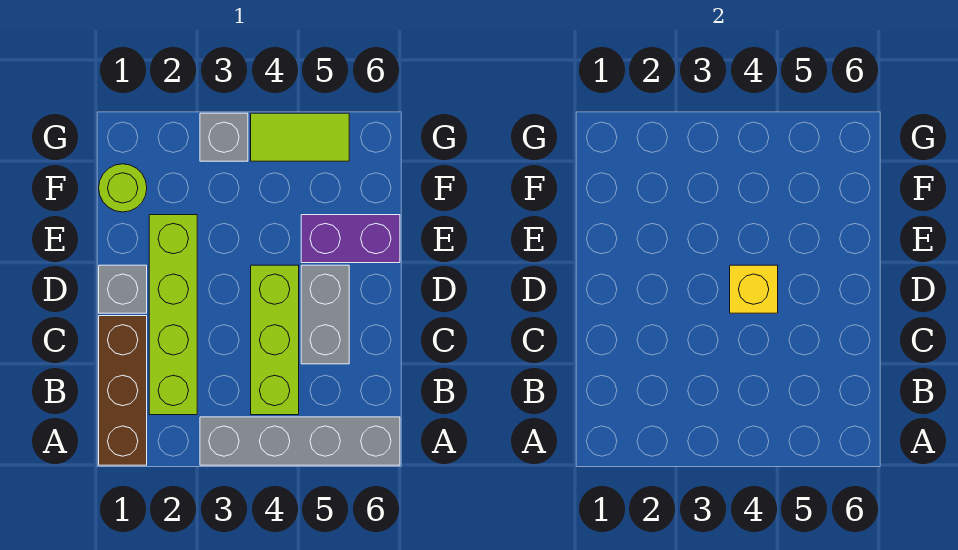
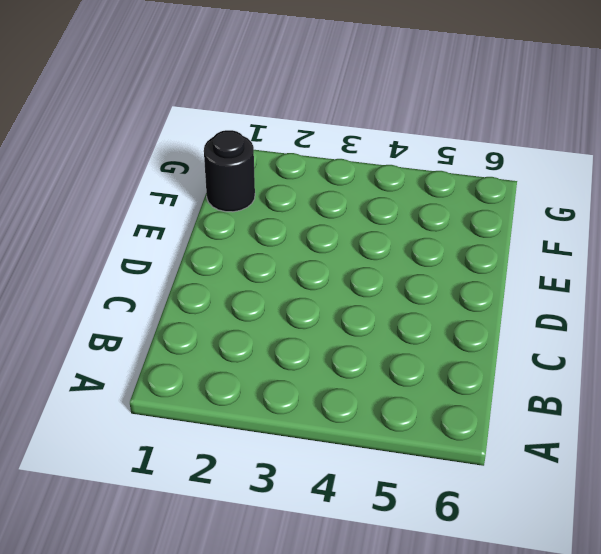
black round brick F1 level 1 -> lime round brick F1 level 1
none -> brown brick A1:C1 level 1
none -> grey brick A3:A6 level 1

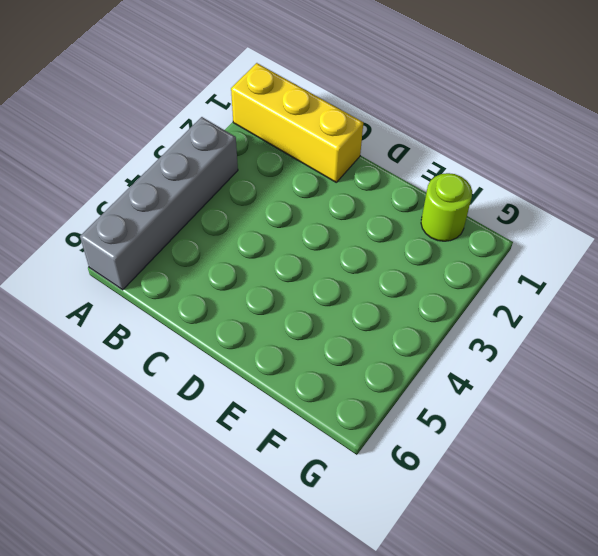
yellow brick A1:C1 level 1 -> brown brick A1:C1 level 1
none -> lime brick B2:E2 level 1
none -> lime brick B4:D4 level 1

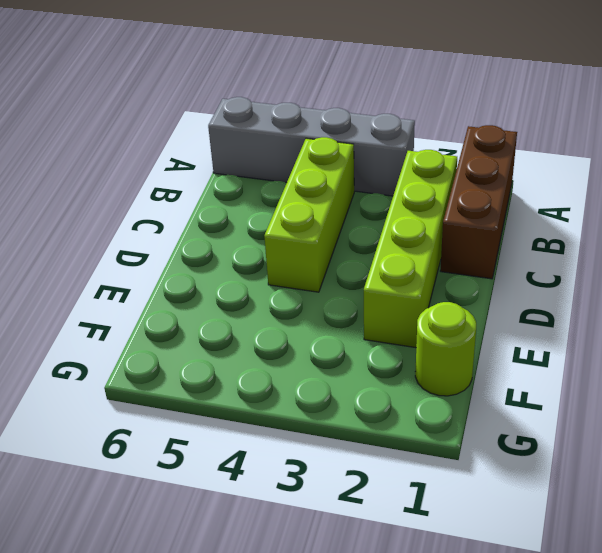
none -> grey brick C5:D5 level 1
none -> grey brick D1 level 1

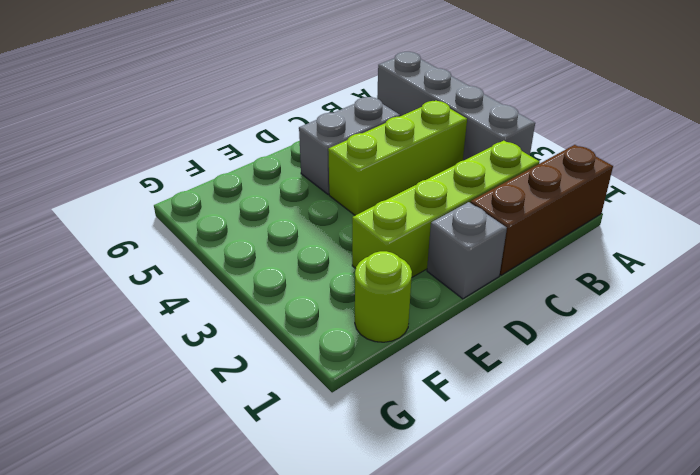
none -> purple brick E5:E6 level 1
none -> grey brick G3 level 1

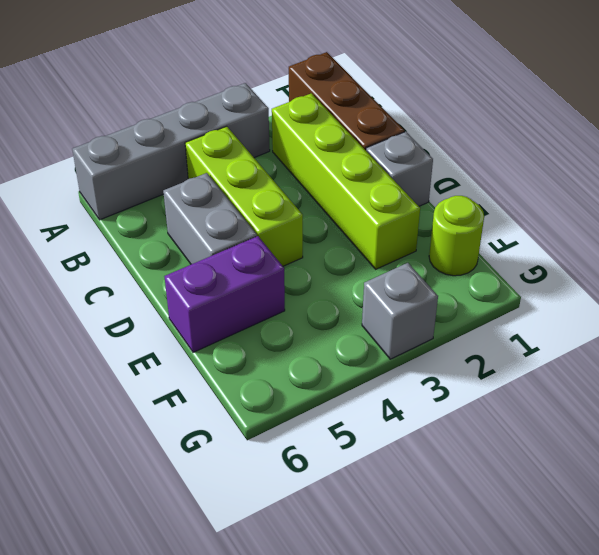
none -> lime tile G4:G5 level 1
none -> yellow brick D4 level 2

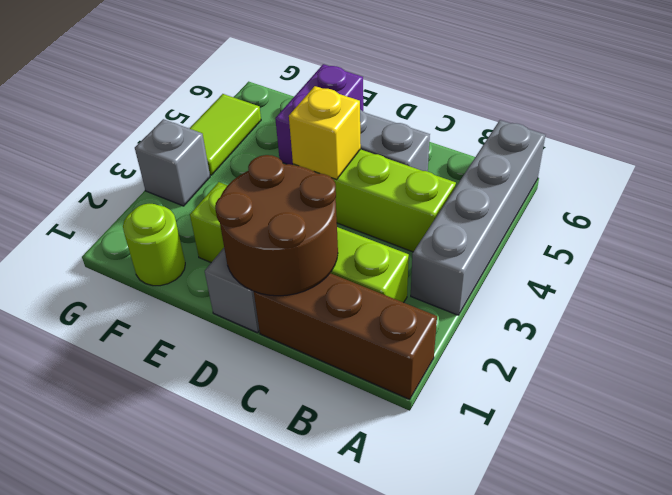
brown round brick C1:D2 level 2 -> none

